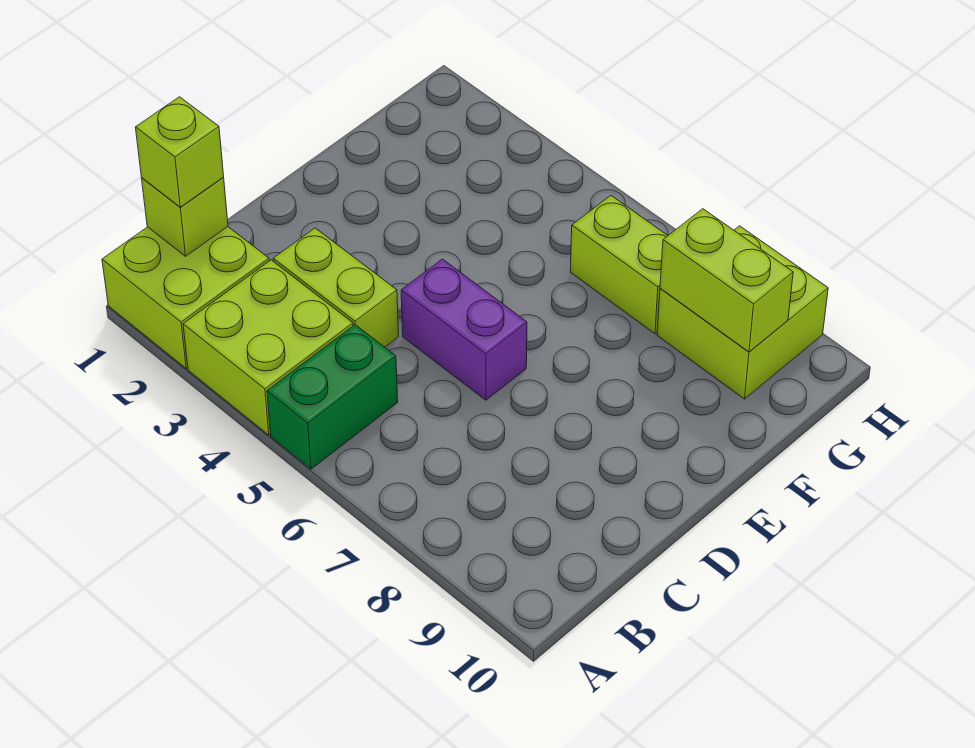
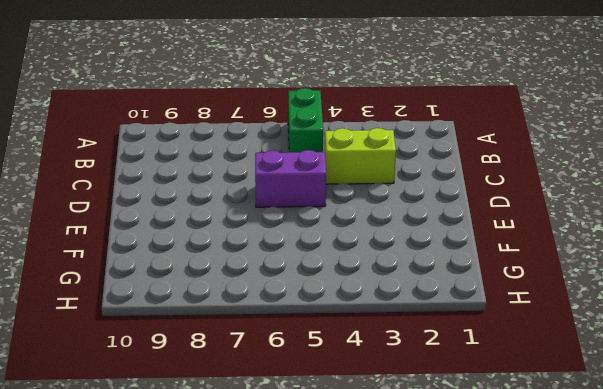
none -> lime brick A1:B2 level 1
none -> lime brick A3:B4 level 1

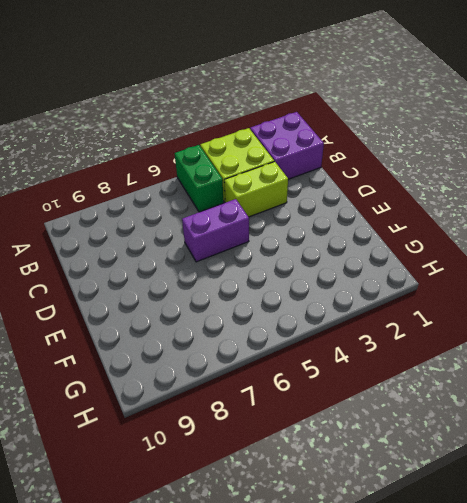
purple brick A1:B2 level 1 -> lime brick A1:B2 level 1
none -> lime brick G6:G7 level 1
none -> lime brick G8:H9 level 1

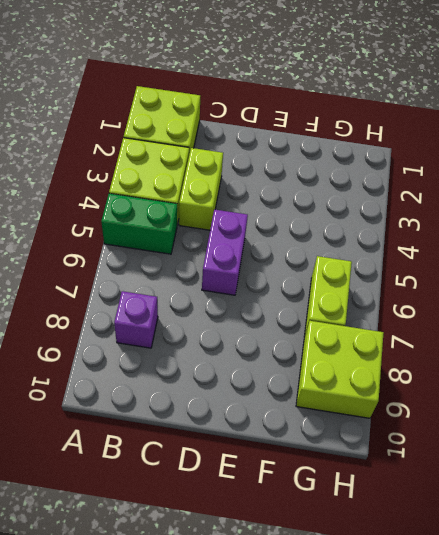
purple brick B8 level 1 -> none
none -> lime brick B1 level 2
none -> lime brick G8:G9 level 2

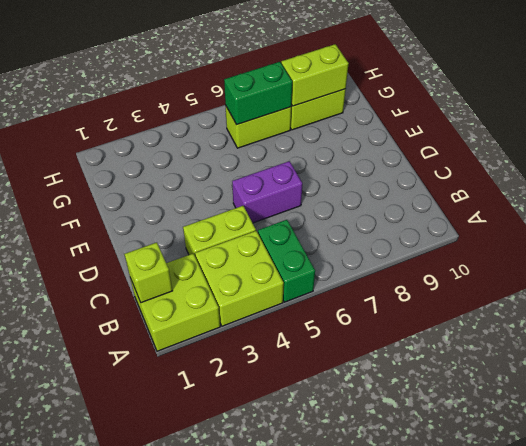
green brick G6:G7 level 2 -> none
none -> lime brick B1 level 3

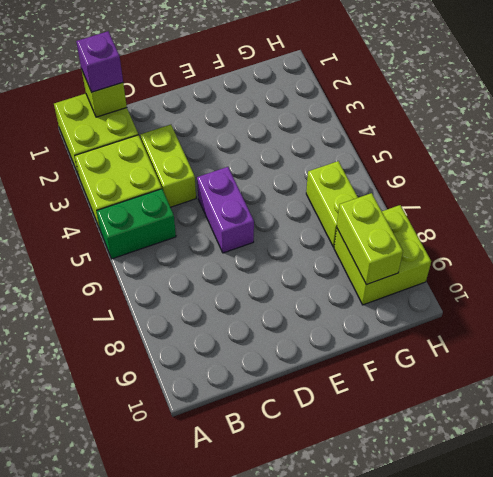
purple brick B1 level 3 -> lime brick B1 level 3

